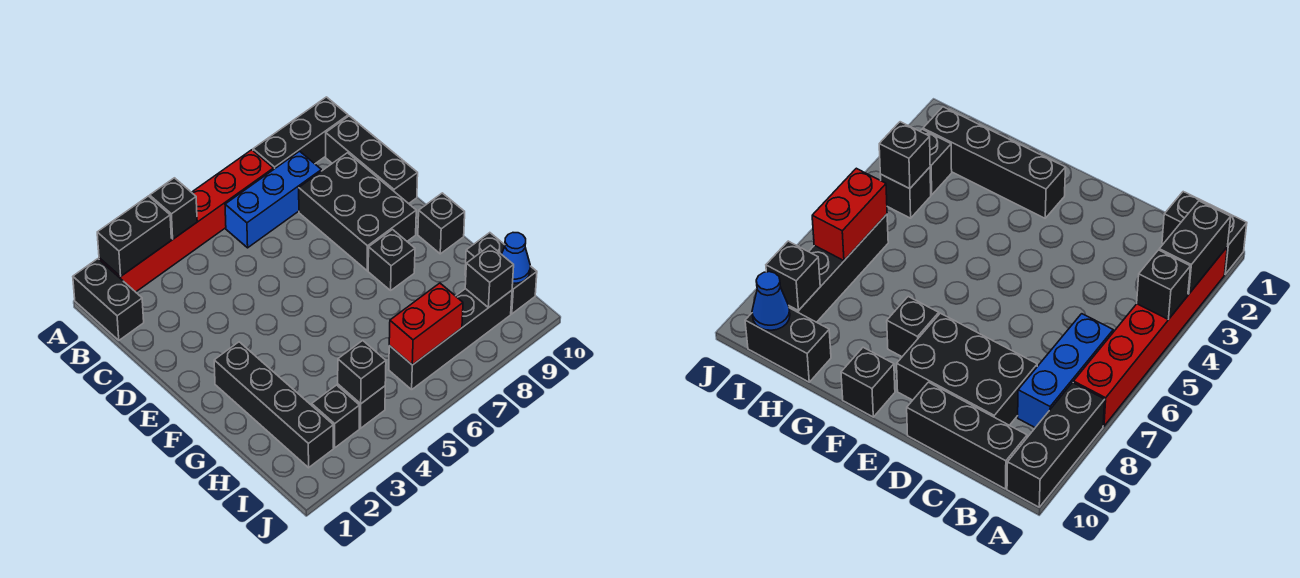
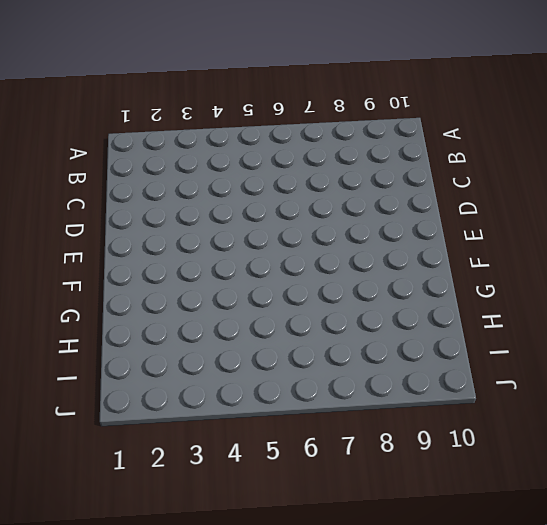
none -> black brick A1:B1 level 1
none -> red brick A2:A7 level 1
none -> black brick A8:A10 level 1

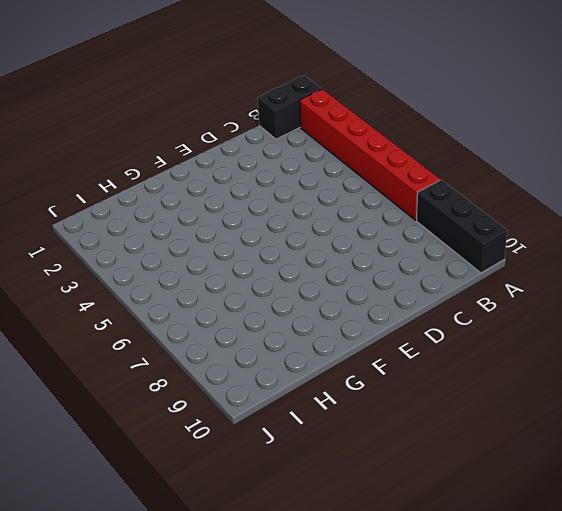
none -> blue brick B6:B8 level 1
none -> black brick B10:D10 level 1
none -> black brick C8:E9 level 1

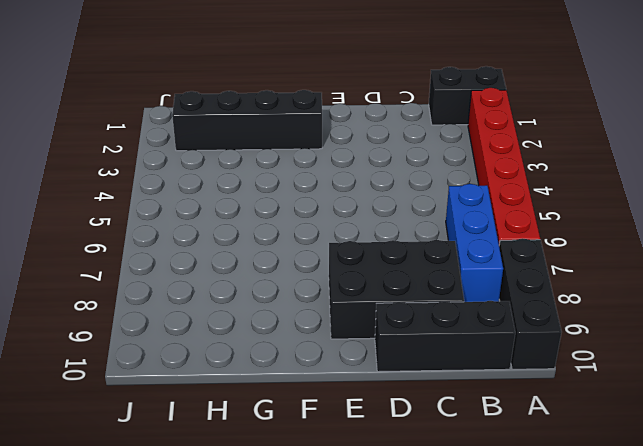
none -> black brick F8 level 1
none -> black brick F10 level 1
none -> black brick H10:I10 level 1

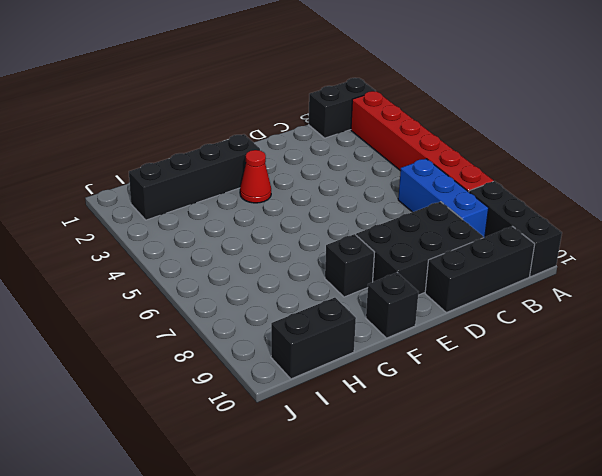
red cone F3 level 1 -> none
none -> black brick I3 level 1
none -> black brick I4 level 1
none -> black brick I6:I9 level 1

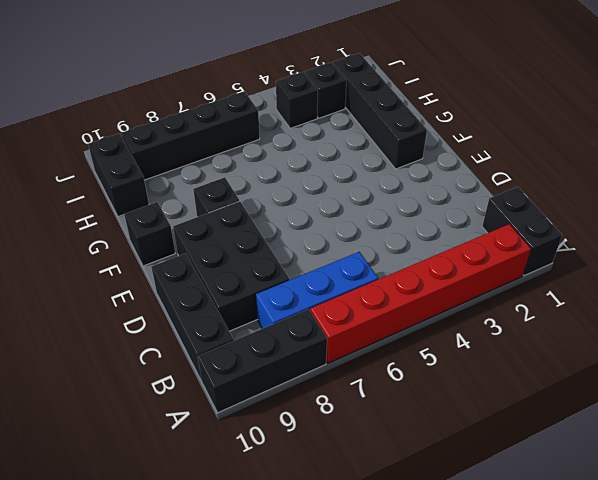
none -> black brick A2:A3 level 2
none -> black brick A4 level 2
none -> black brick I4 level 2

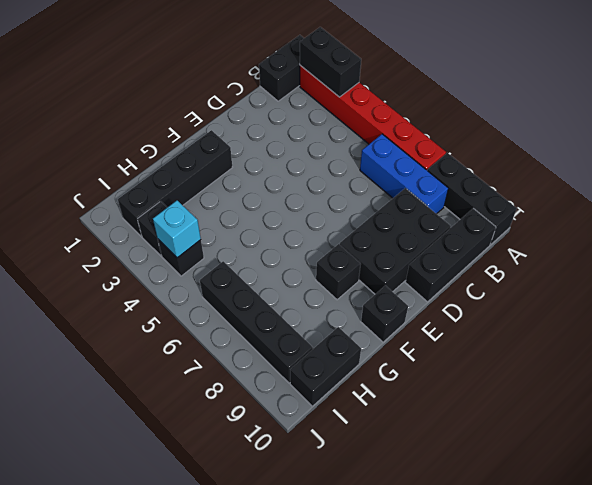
cyan brick I4 level 2 -> black brick I4 level 2
none -> black brick A4 level 2
none -> red brick I6:I7 level 2
none -> black brick I9 level 2

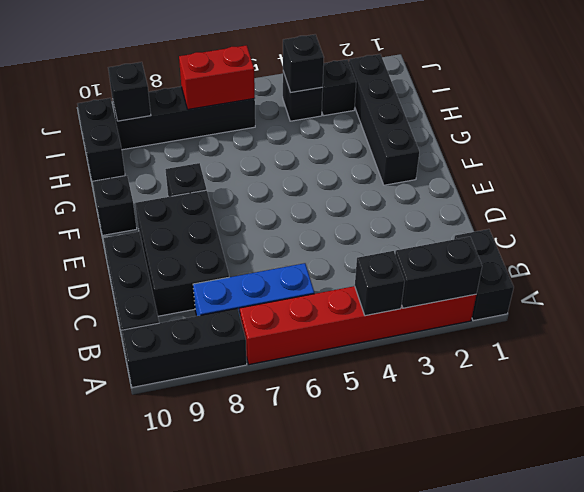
none -> blue cone I10 level 2

